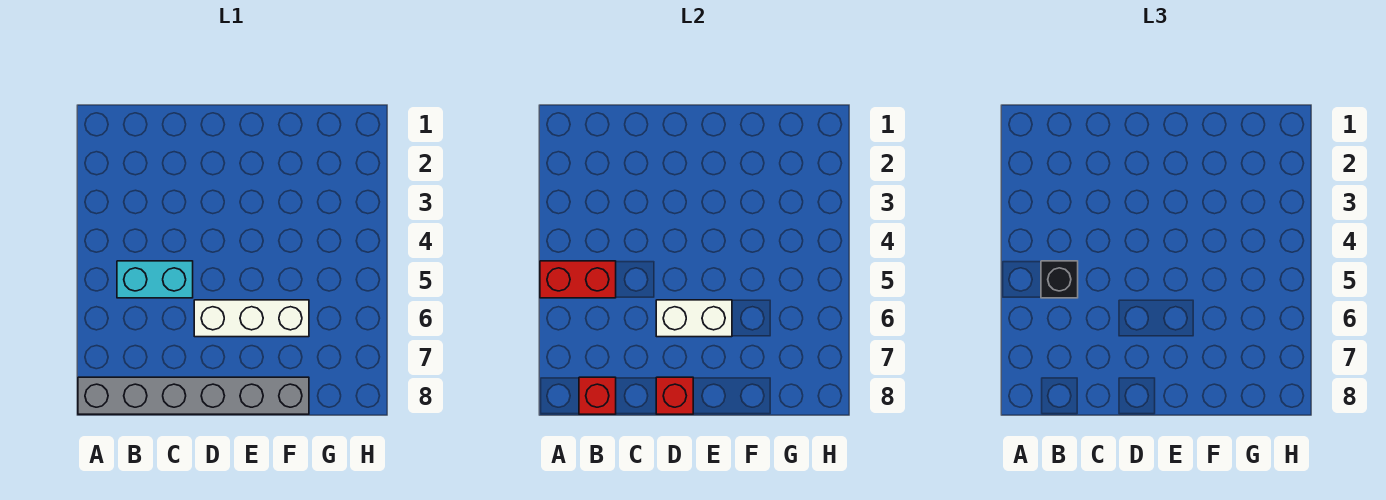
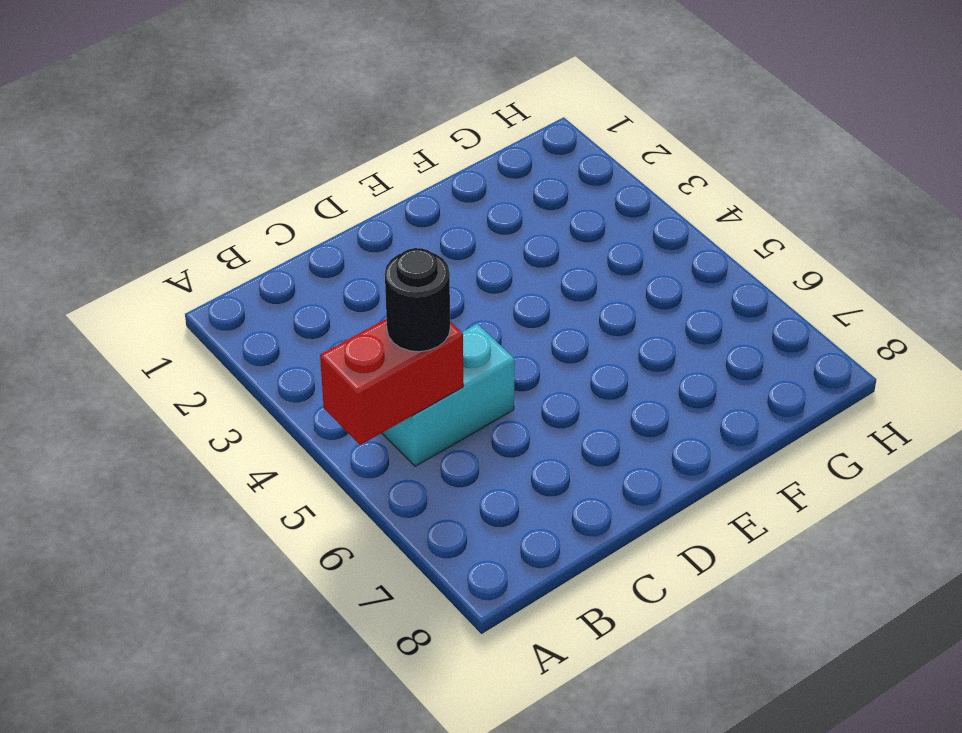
black round brick B5 level 3 -> black brick B5 level 3
none -> grey brick A8:F8 level 1
none -> white brick D6:F6 level 1

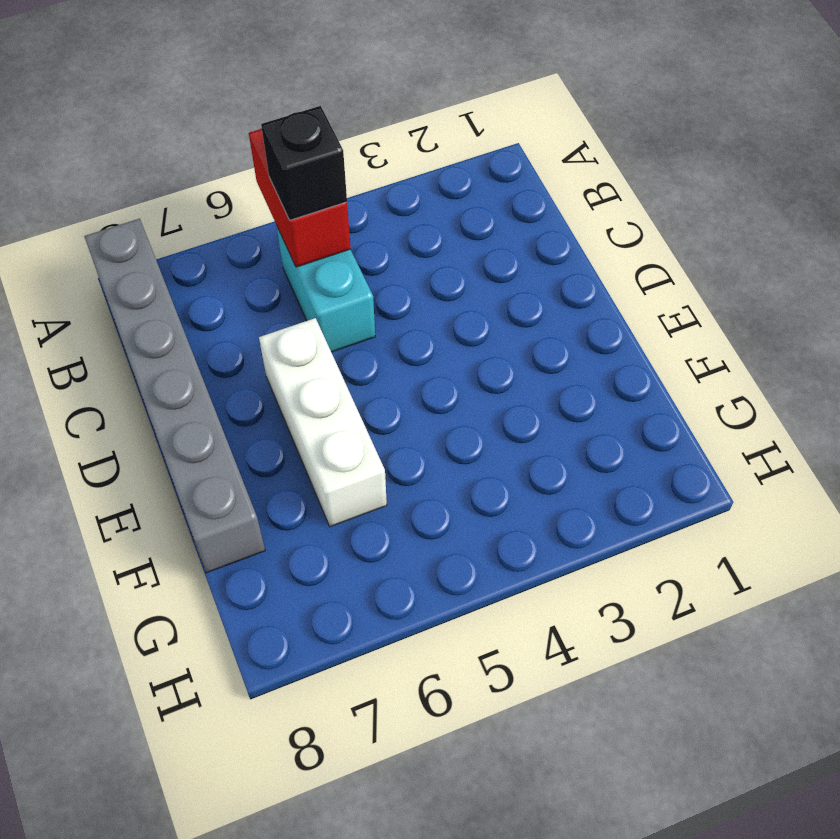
none -> red brick B8 level 2
none -> white brick D6:E6 level 2

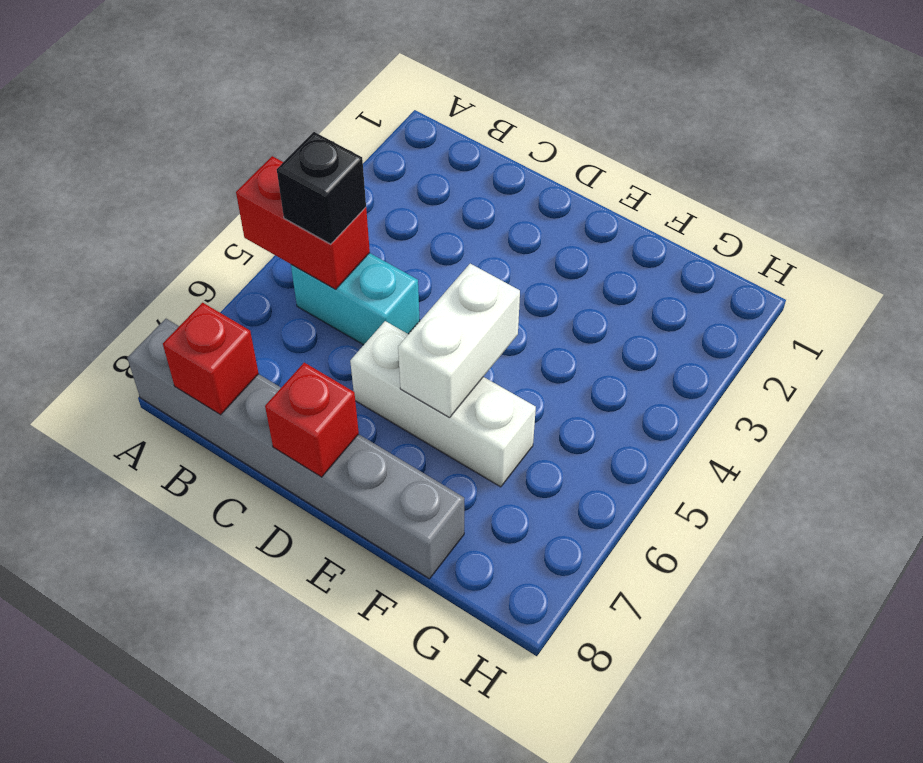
white brick E5:E6 level 2 -> white brick D6:E6 level 2

